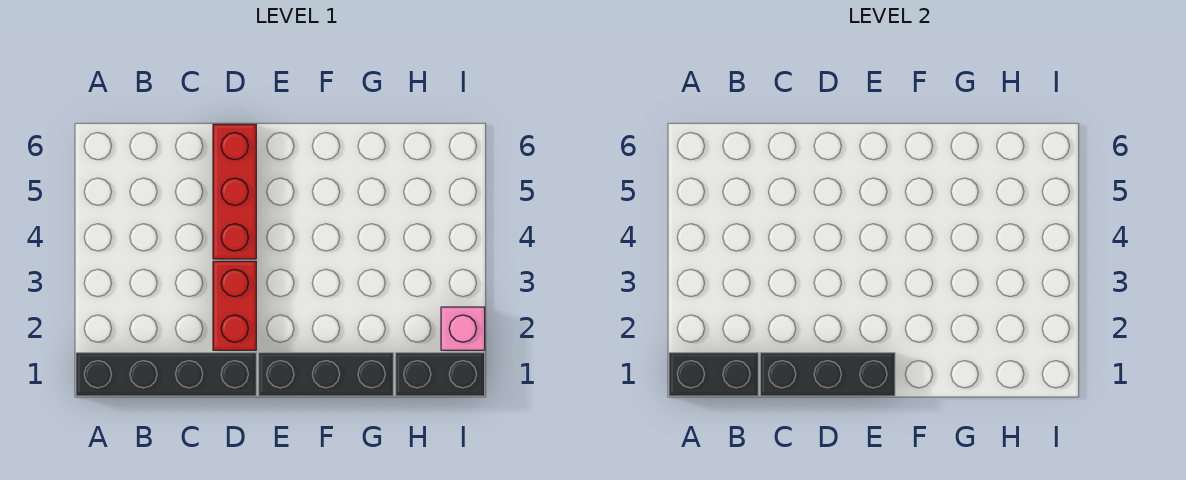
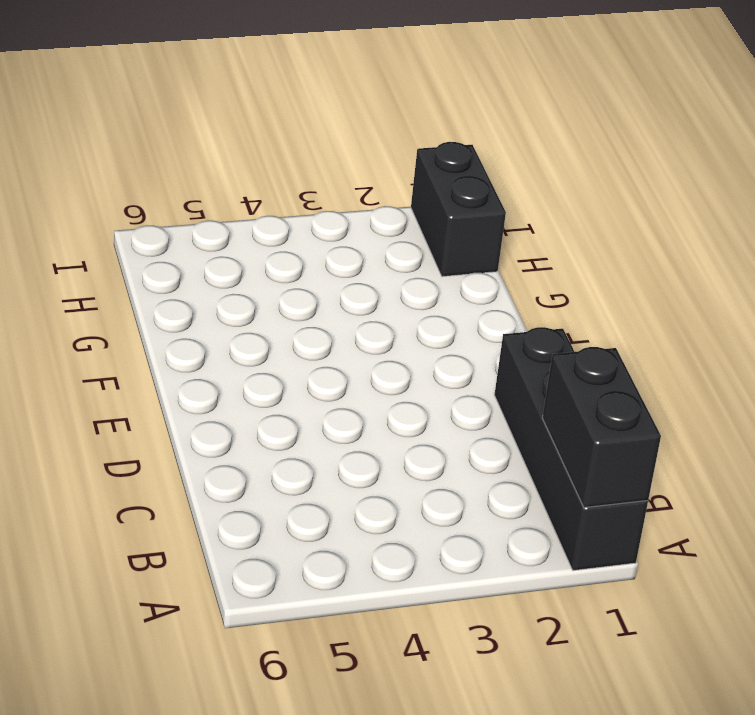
none -> red brick D2:D3 level 1
none -> red brick D4:D6 level 1

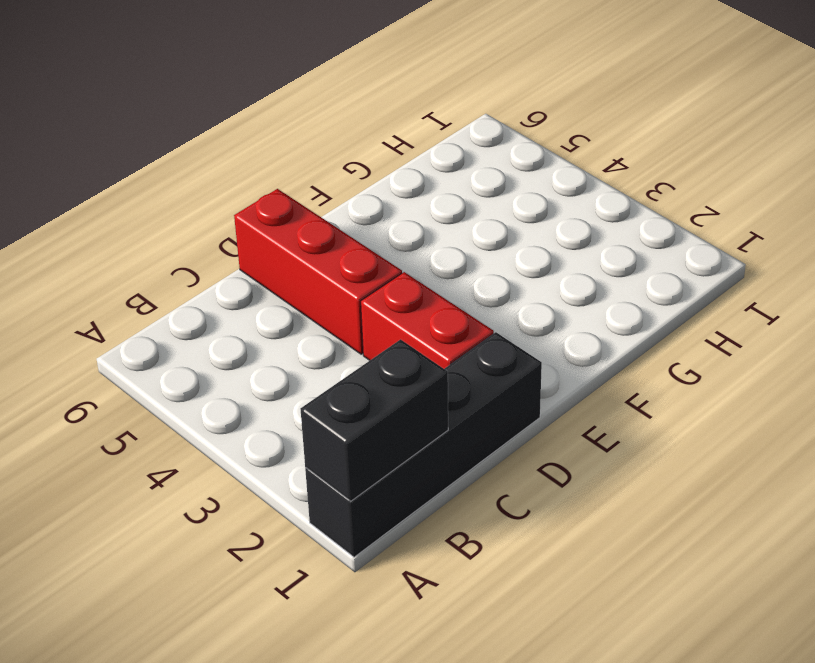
none -> black brick E1:G1 level 1
none -> black brick H1:I1 level 1

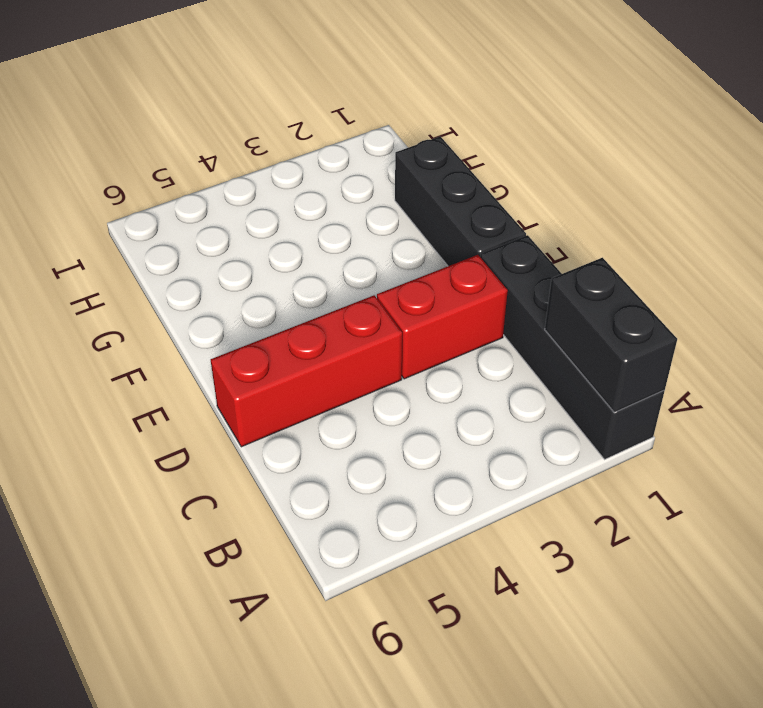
none -> black brick H1:I1 level 1
none -> pink brick I2 level 1

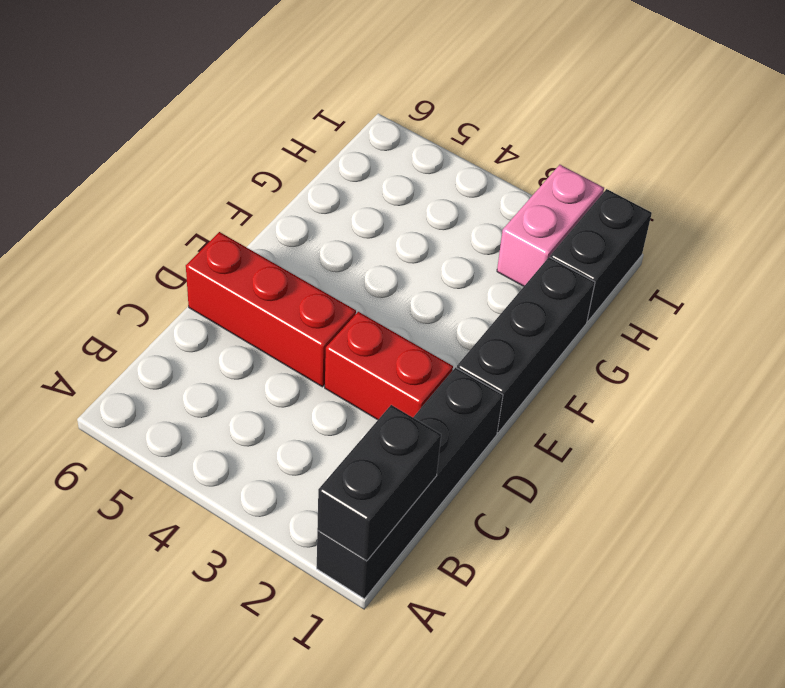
pink brick H2:I2 level 1 -> pink brick I2 level 1
none -> black brick C1:E1 level 2

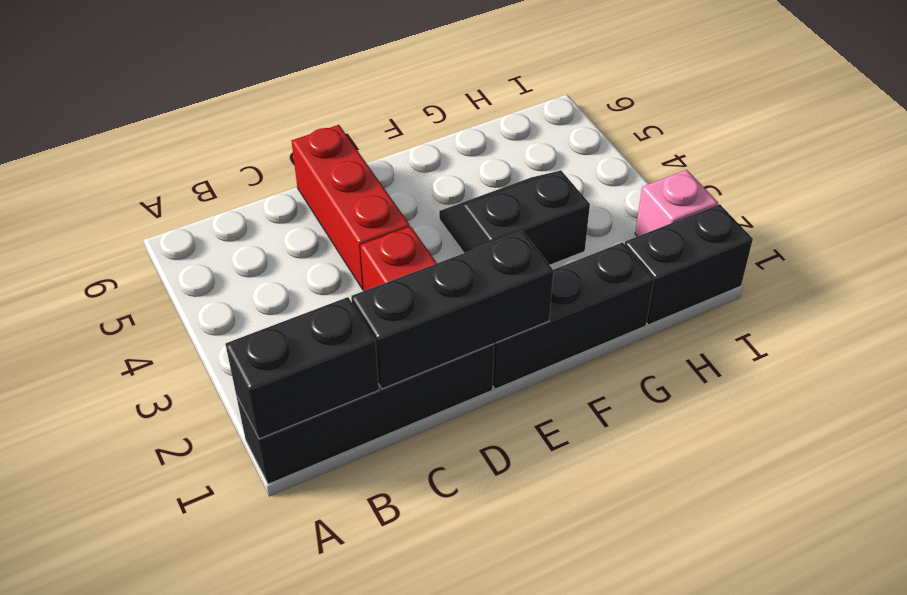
black slope F3:G4 level 1 top 3 -> none

